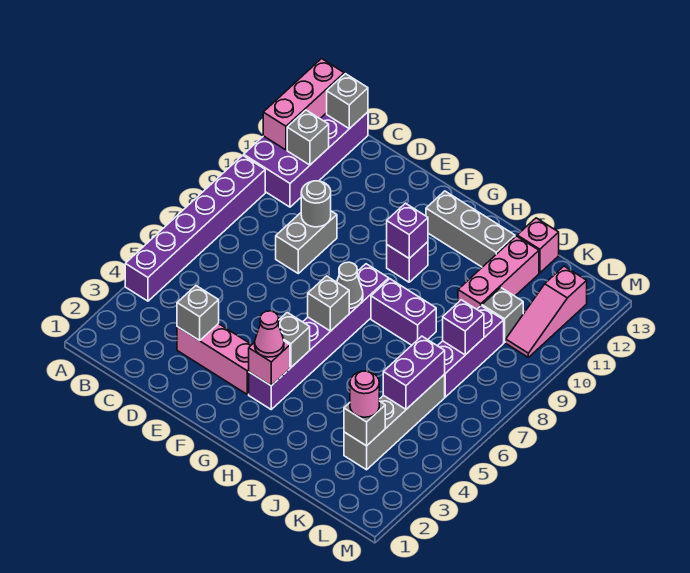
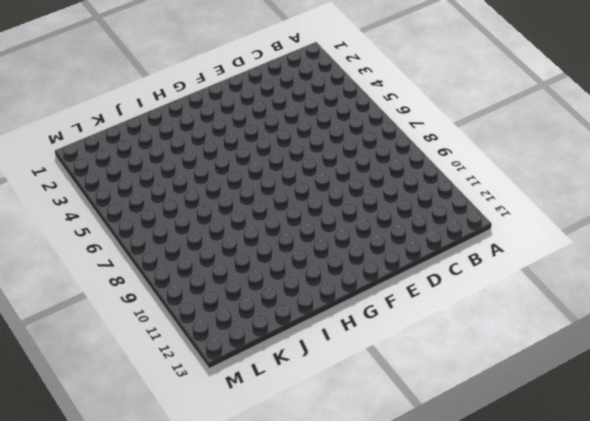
none -> purple brick A4:A9 level 1
none -> purple brick A10:B13 level 1
none -> pink brick D3:F3 level 1

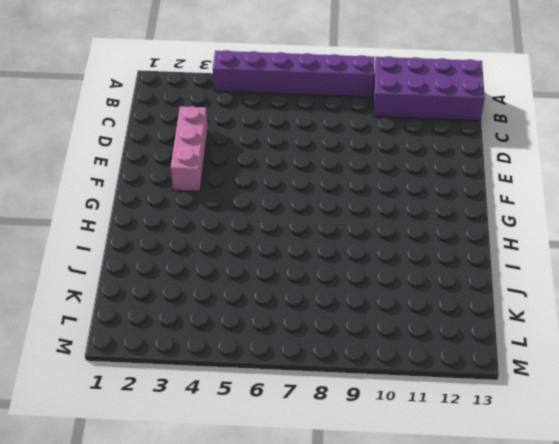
none -> grey brick D8:D9 level 1
none -> purple brick G3:G8 level 1
none -> purple brick G10 level 1

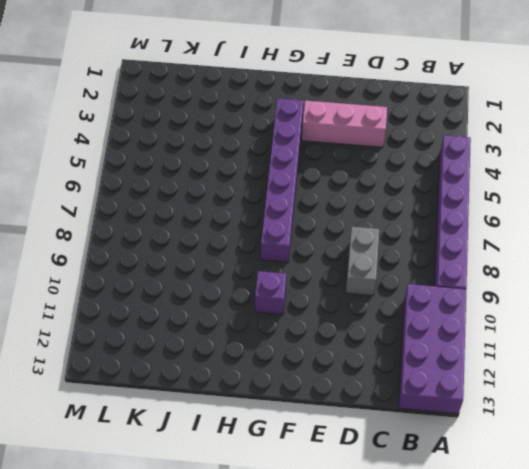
none -> grey brick G12:I12 level 1
none -> purple brick H8:I8 level 1
none -> pink brick J10:J12 level 1

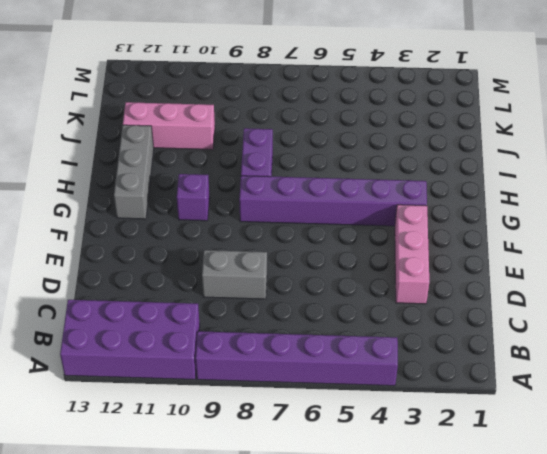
none -> pink brick J13 level 1
none -> grey brick K3:K6 level 1
none -> purple brick K7:K9 level 1

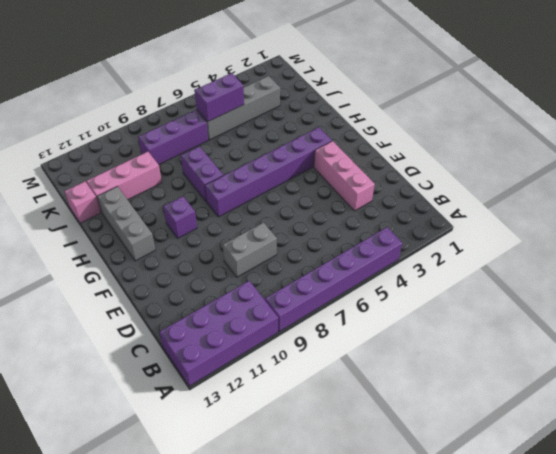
none -> grey brick K10 level 1
none -> pink slope L10:L12 level 1 top 12
none -> pink brick A11:A13 level 2

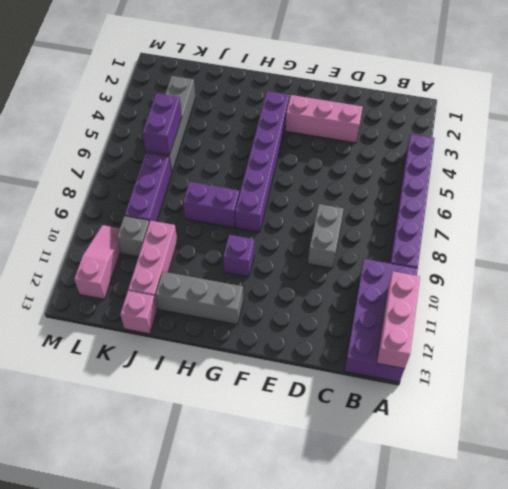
none -> grey brick B11 level 2
none -> grey brick B13 level 2
none -> grey brick D3 level 2

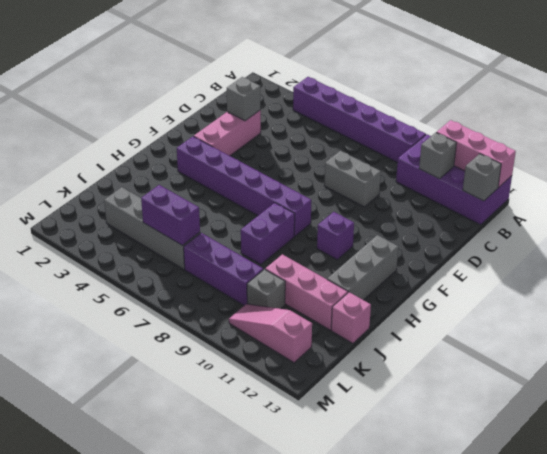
none -> grey round brick D9 level 2
none -> pink brick G3 level 2
none -> grey brick G4 level 2

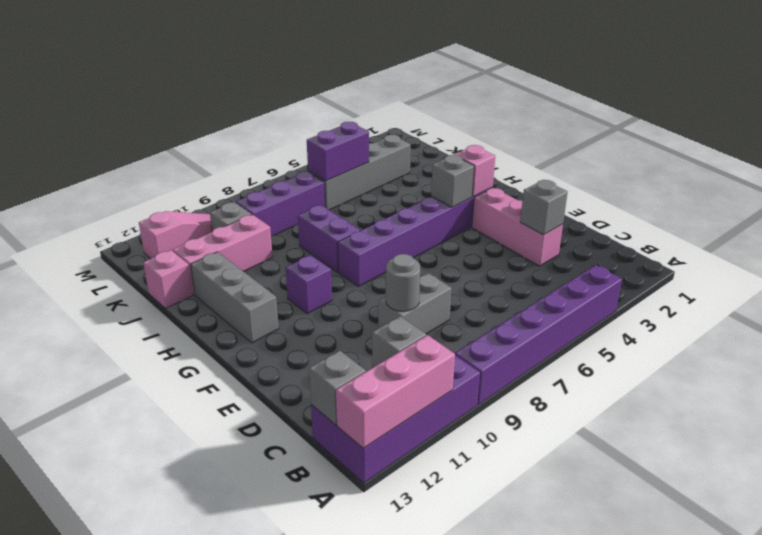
none -> grey brick G6 level 2
none -> grey cone G7 level 2
none -> purple brick G10 level 2

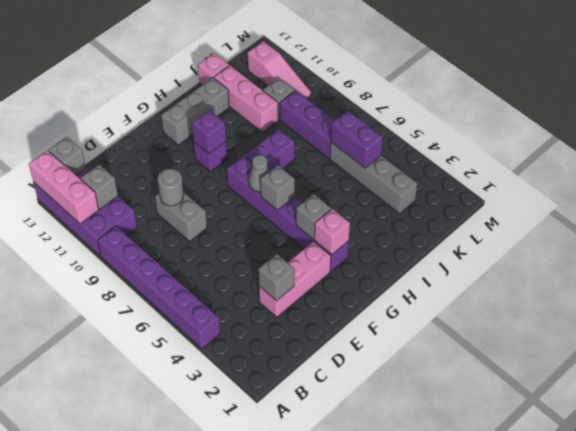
none -> grey brick K3 level 2
none -> purple brick K8 level 2
none -> pink cone G3 level 3

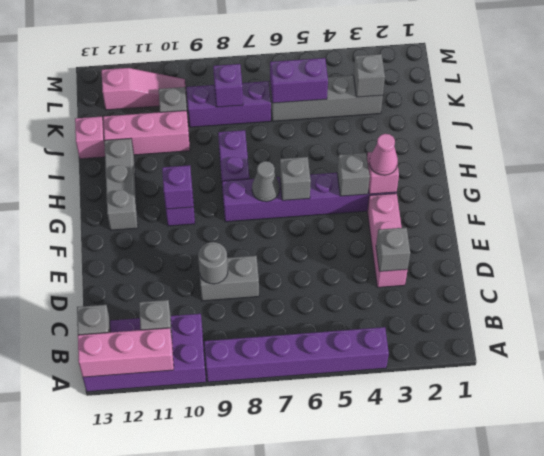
none -> pink round brick K3 level 3

